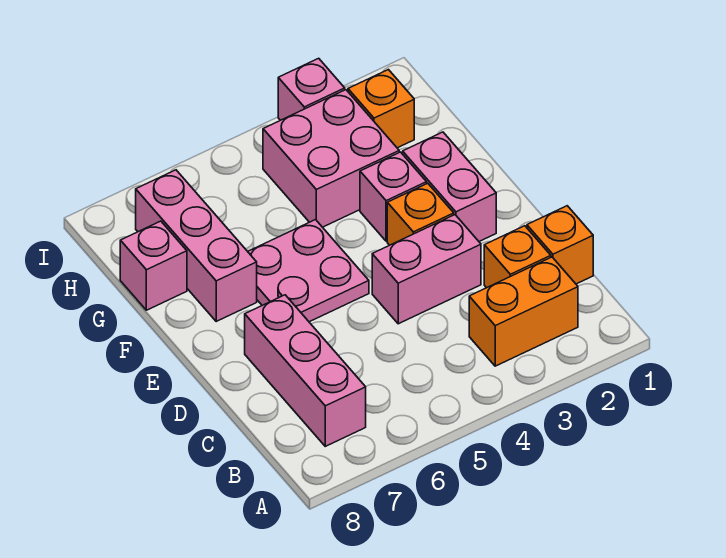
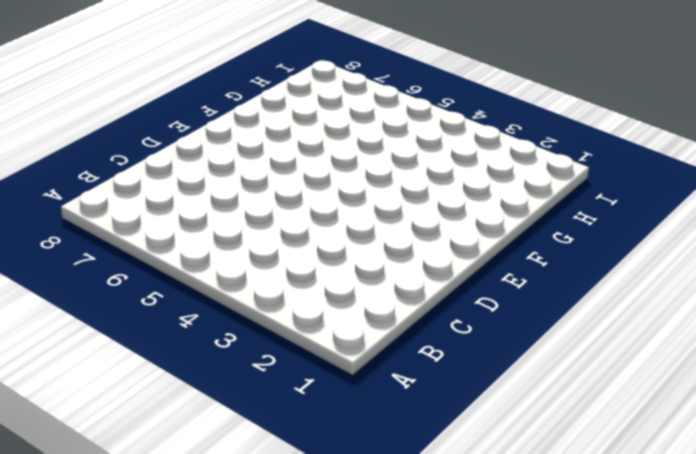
none -> orange brick B2:B3 level 1
none -> pink brick B7:D7 level 1
none -> orange brick C1 level 1

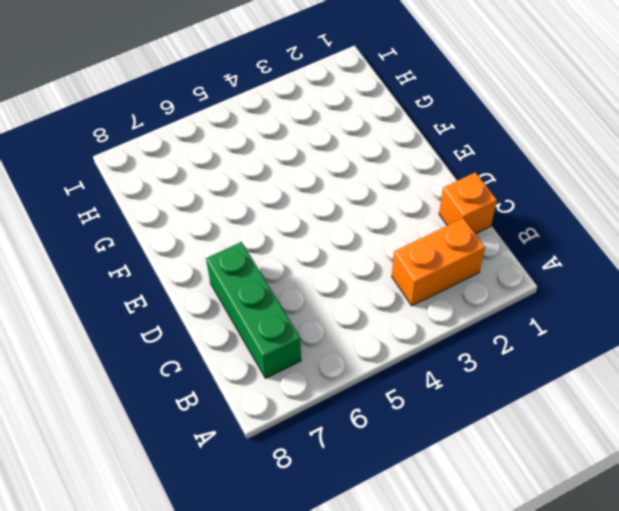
green brick B7:D7 level 1 -> pink brick B7:D7 level 1
none -> orange brick C2 level 1
none -> pink brick D3:D4 level 1
none -> pink brick E2:F2 level 1

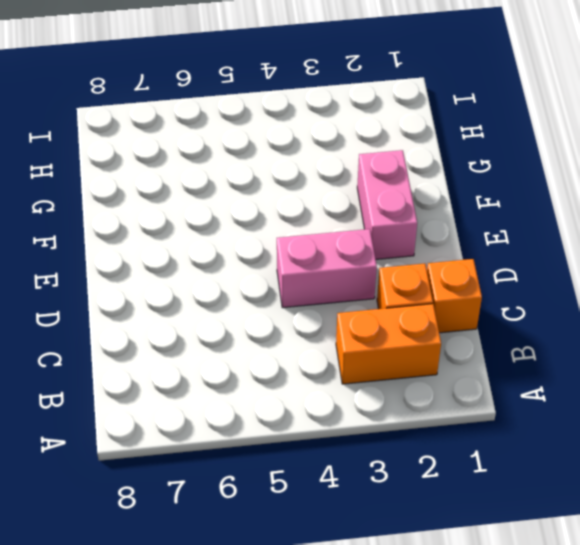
none -> pink brick B7:D7 level 1
none -> orange brick E3 level 1
none -> pink plate E5:F6 level 1

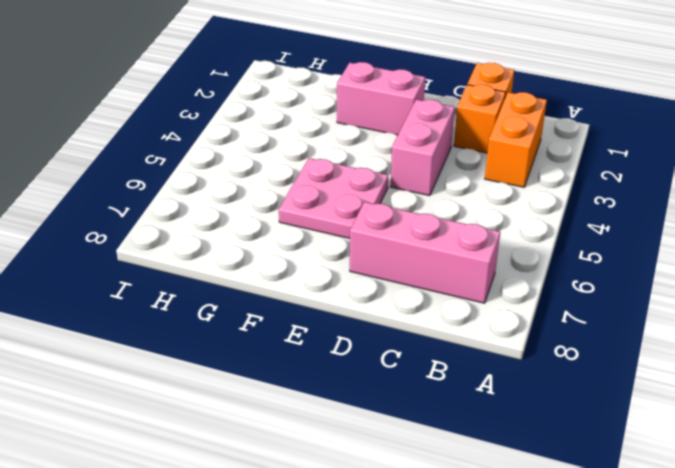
none -> orange brick E3 level 1
none -> pink brick F3 level 1
none -> pink brick F7:H7 level 1

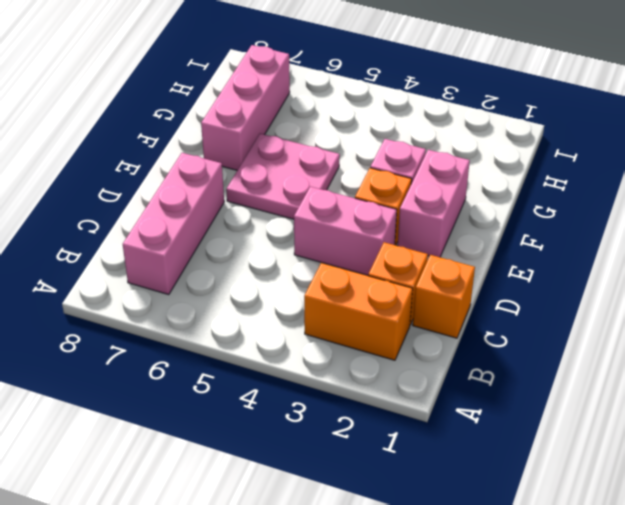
none -> pink brick G3:H4 level 1
none -> pink brick G8 level 1
none -> orange brick H2 level 1

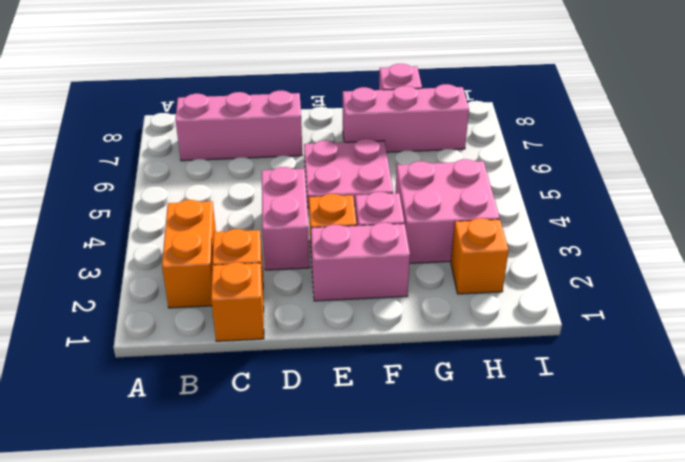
none -> pink brick I3 level 1

